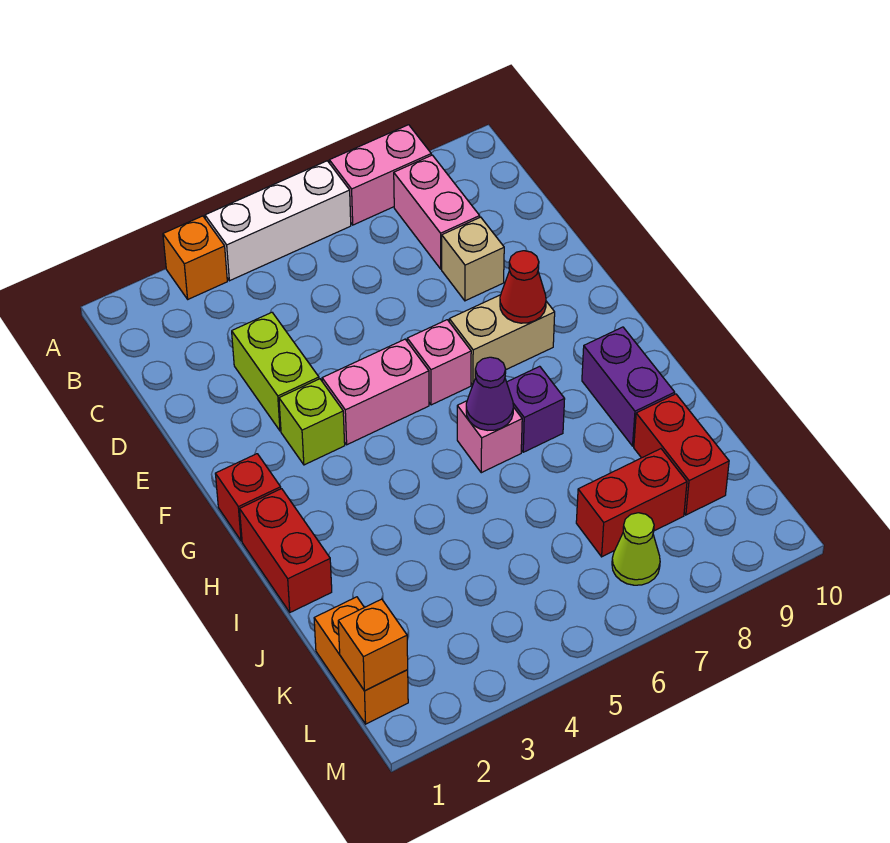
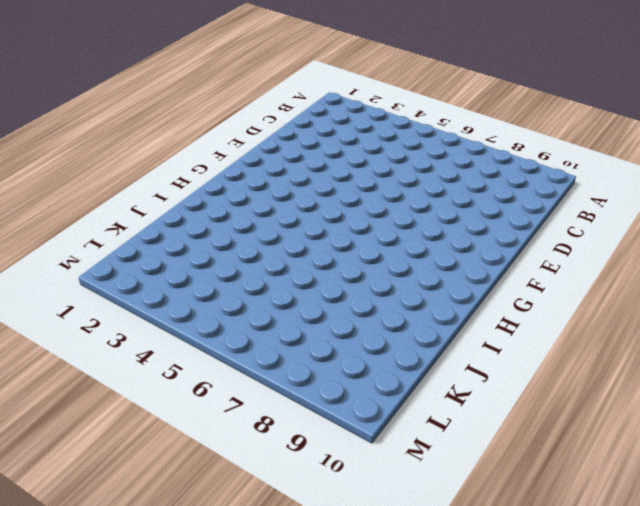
none -> orange brick A3 level 1
none -> white brick A4:A6 level 1
none -> pink brick A7:A8 level 1

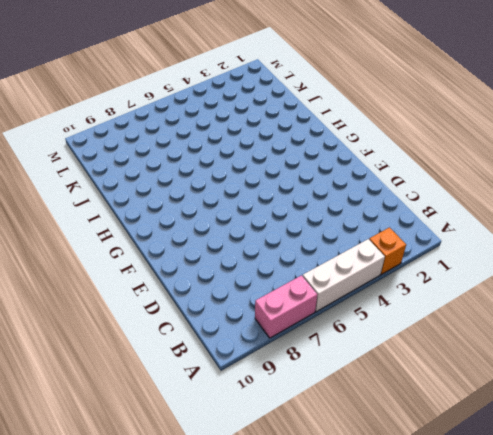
none -> pink brick B8:C8 level 1
none -> lime brick D3:E3 level 1
none -> tan brick D8 level 1

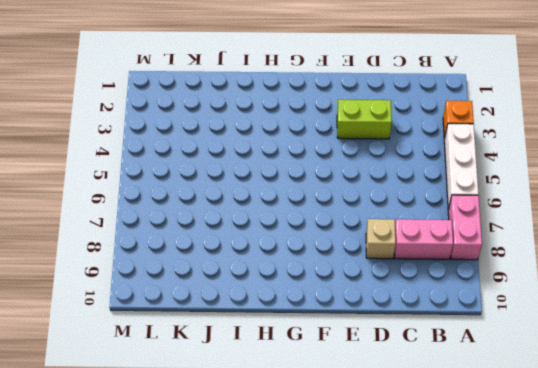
none -> lime brick F3 level 1
none -> pink brick F4:F5 level 1
none -> pink brick F6 level 1

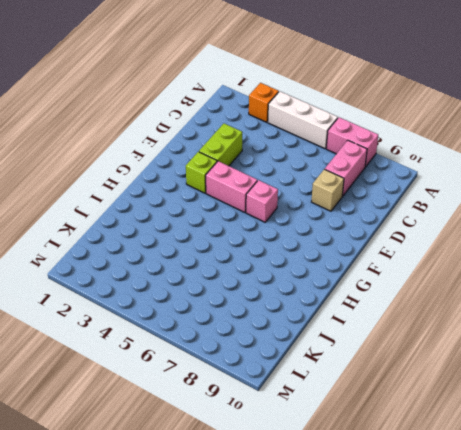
none -> tan brick F7:F8 level 1
none -> red brick G1 level 1
none -> red brick H1:I1 level 1

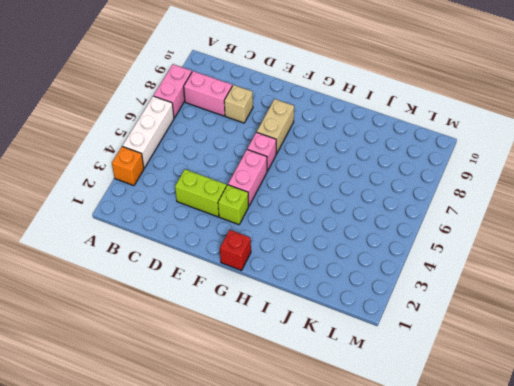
none -> red brick H1:I1 level 1
none -> pink brick H6 level 1
none -> purple brick H7 level 1

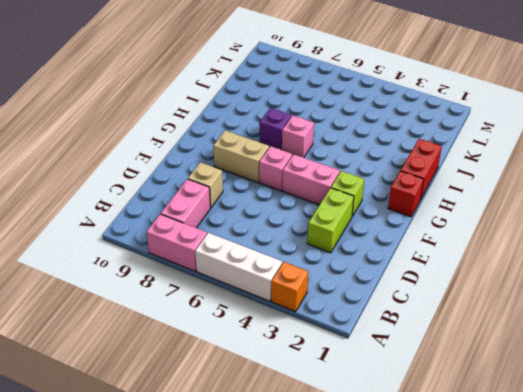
none -> purple brick H9:I9 level 1
none -> red brick J9:K9 level 1
none -> orange brick K1:L1 level 1

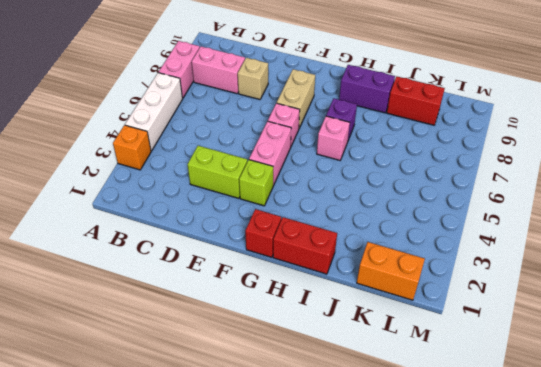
none -> red brick K7:K8 level 1
none -> lime cone L7 level 1
none -> red cone F8 level 2

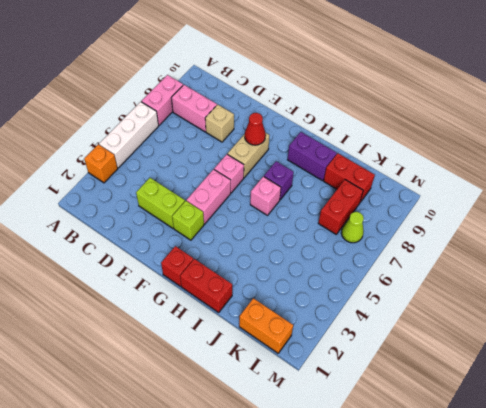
none -> purple cone H6 level 2
none -> orange brick L1 level 2

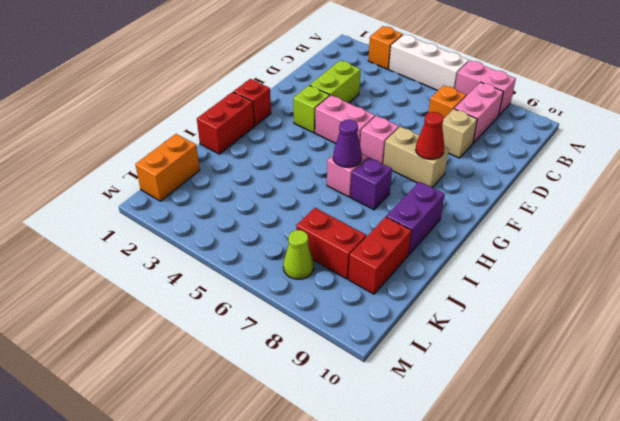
orange brick C7 level 1 -> orange brick L1 level 2

